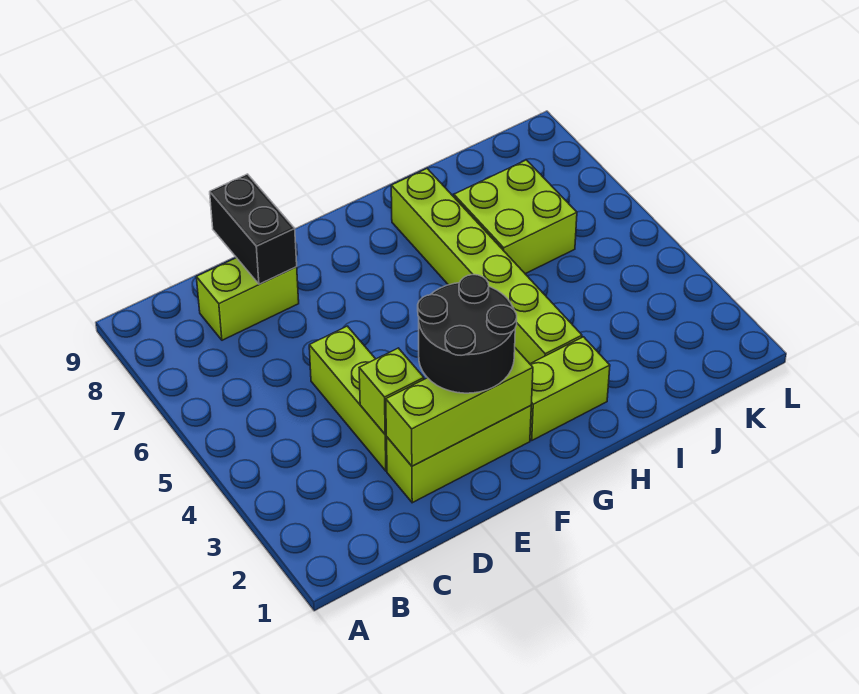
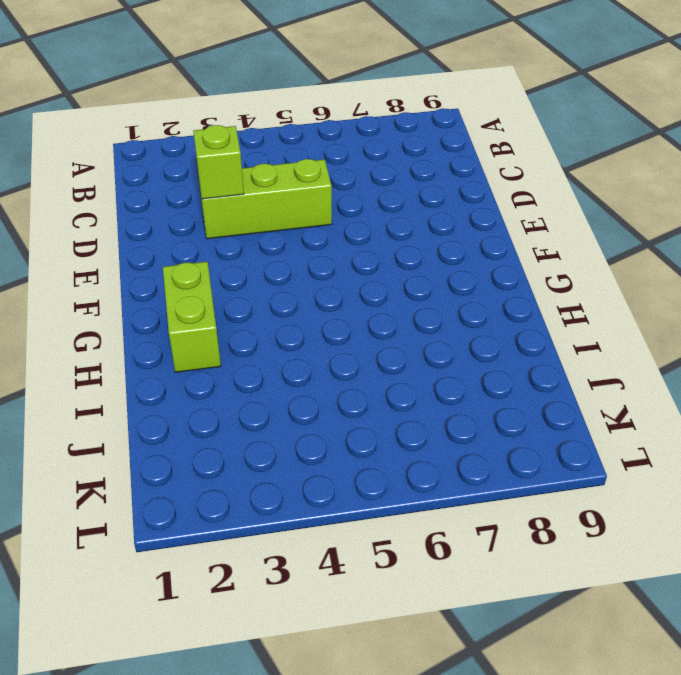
none -> lime brick C8:D8 level 1
none -> lime brick D2:F2 level 1

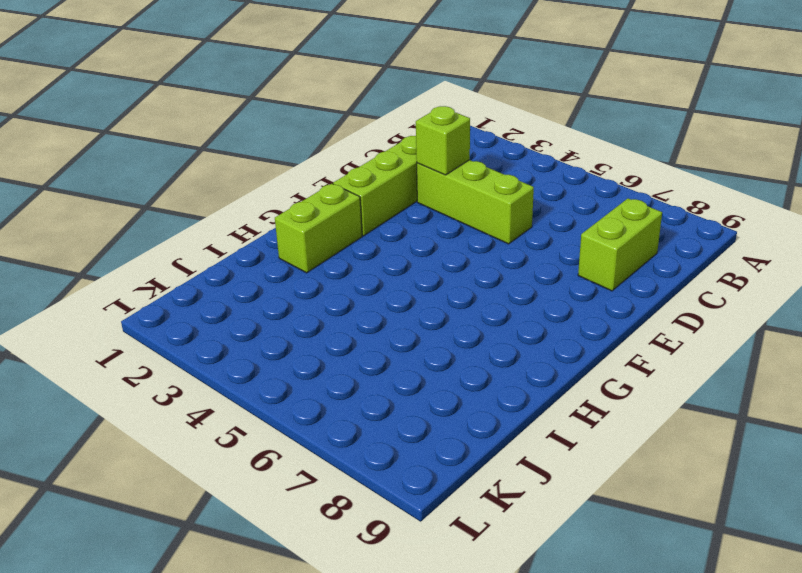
none -> lime brick H3:H8 level 1
none -> lime brick I6:J7 level 1

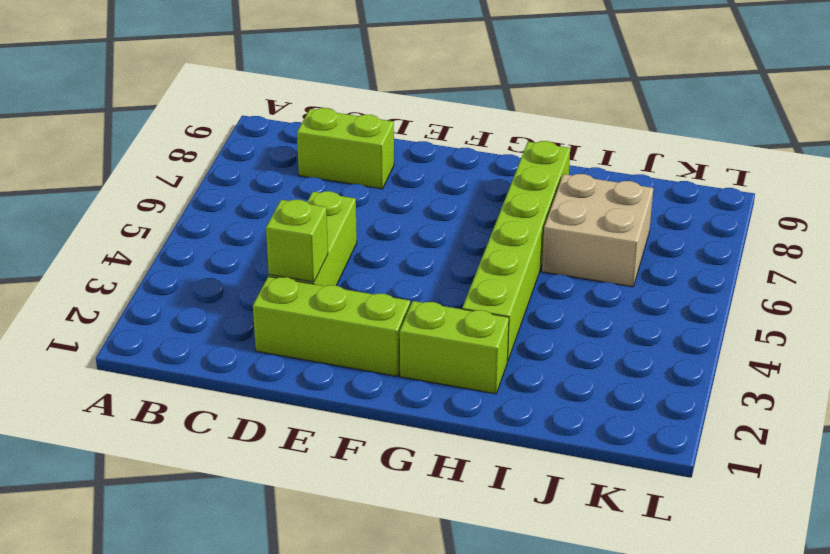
tan brick I6:J7 level 1 -> lime brick I6:J7 level 1
none -> lime brick D2:F2 level 2
none -> black brick D8:D9 level 2

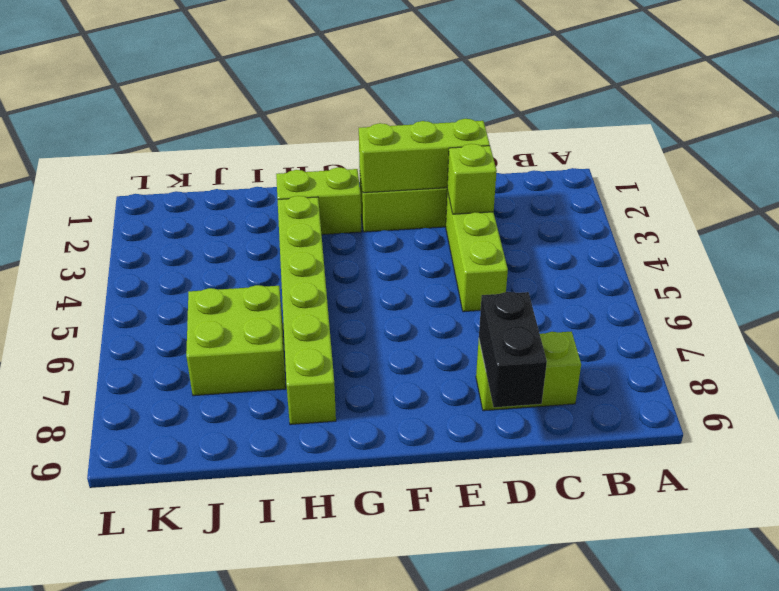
none -> black round brick E2:F3 level 3

